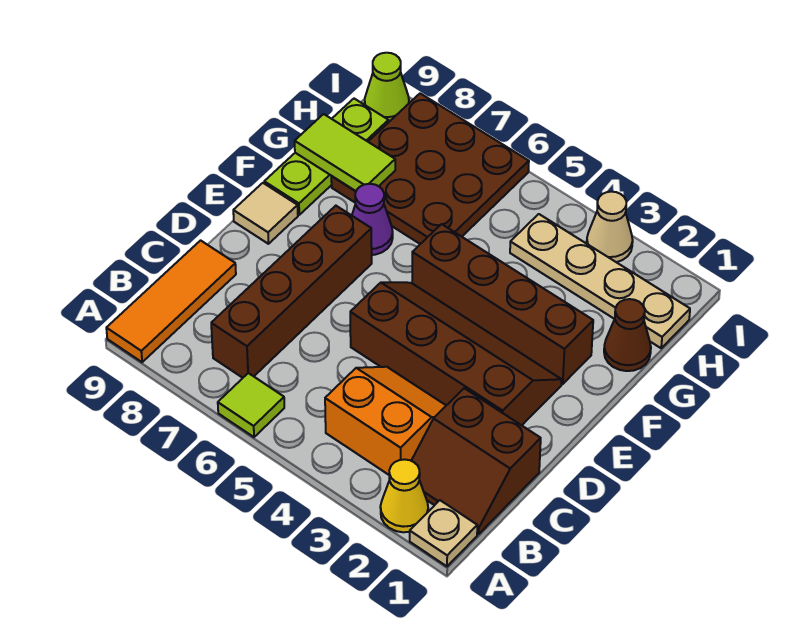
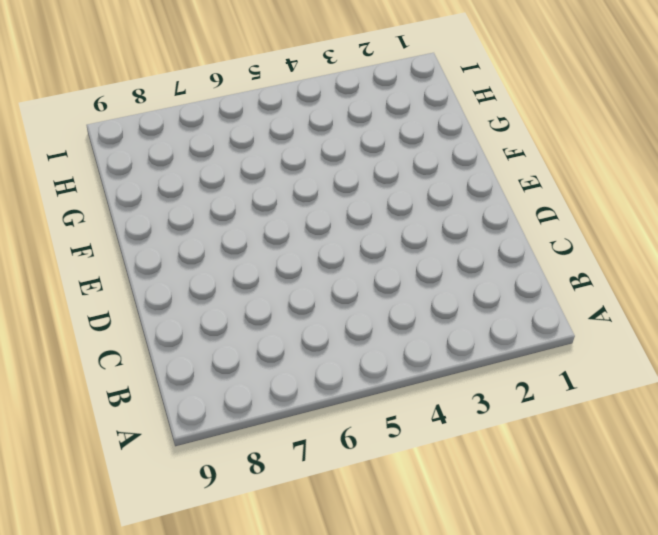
none -> tan plate A1 level 1
none -> yellow cone A2 level 1
none -> lime tile A6 level 1

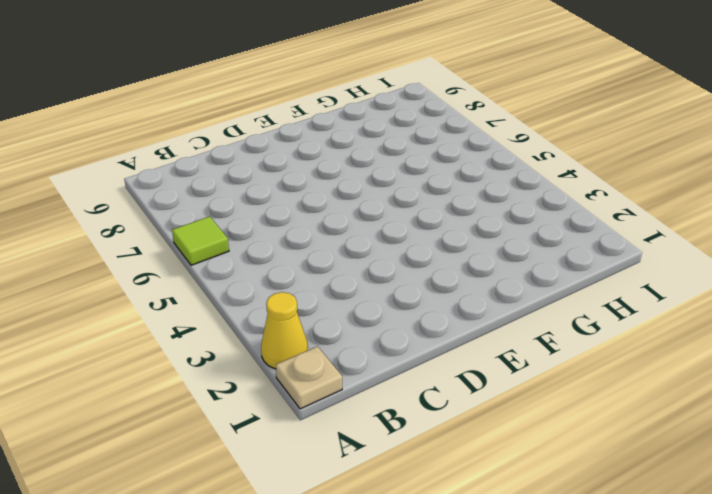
none -> orange tile A9:C9 level 1
none -> brown slope B1:C2 level 1 top C
none -> orange slope B3:C4 level 1 top B

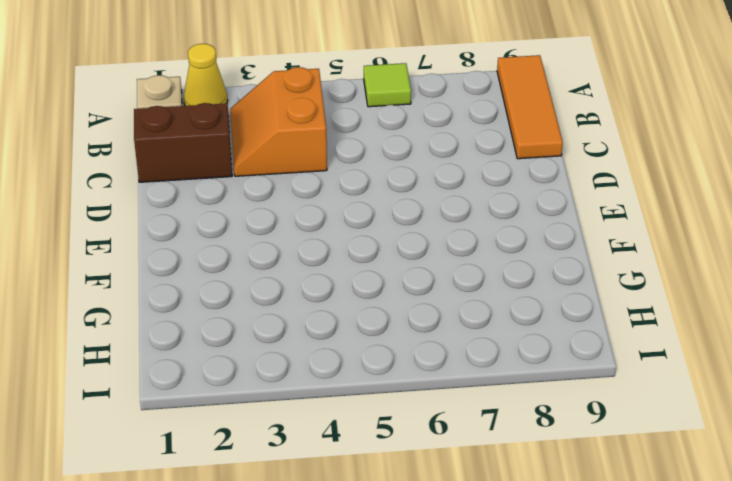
orange slope B3:C4 level 1 top 4 -> orange slope B3:C4 level 1 top B
none -> brown brick B7:E7 level 1
none -> brown slope D2:E5 level 1 top D
none -> tan tile E9 level 1

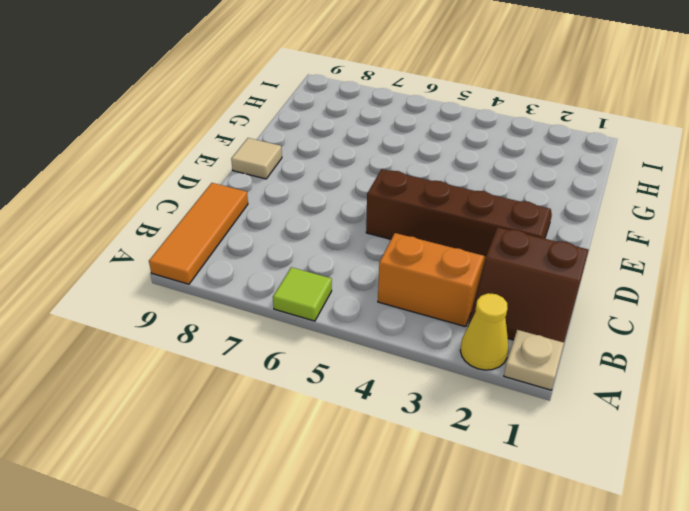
none -> brown brick B7:E7 level 1
none -> brown brick F2:F5 level 1
none -> purple cone F7 level 1

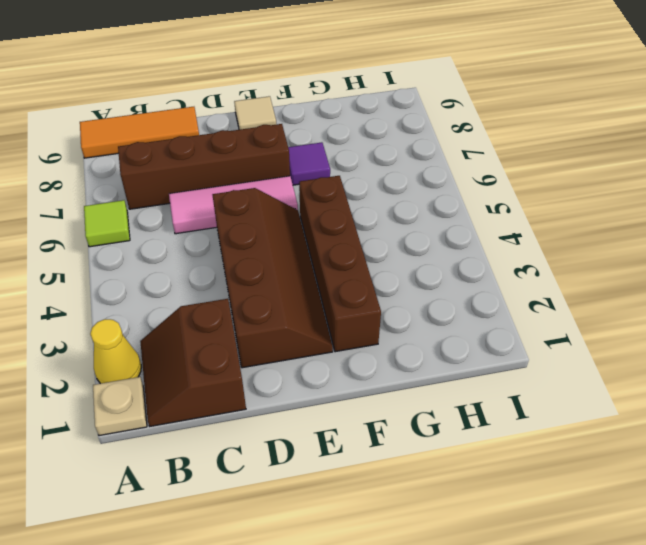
pink tile C6:E6 level 1 -> none
purple tile F7 level 1 -> purple cone F7 level 1
none -> orange slope B3:C4 level 1 top B
none -> lime plate F9:H9 level 1
none -> brown cone G1 level 1

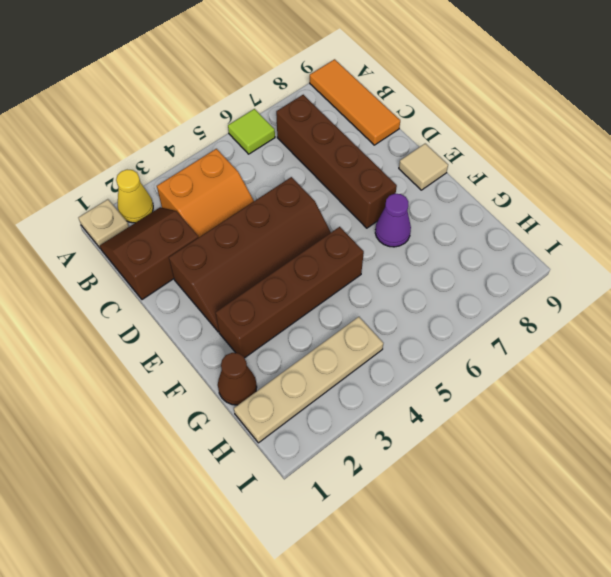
none -> lime plate F9:H9 level 1
none -> brown plate G6:I8 level 1
none -> tan cone I3 level 1

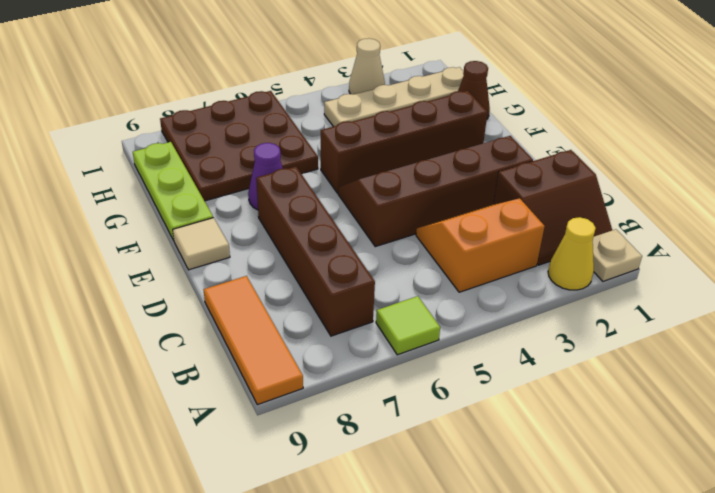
none -> lime cone I9 level 1
none -> lime tile G8:G9 level 2

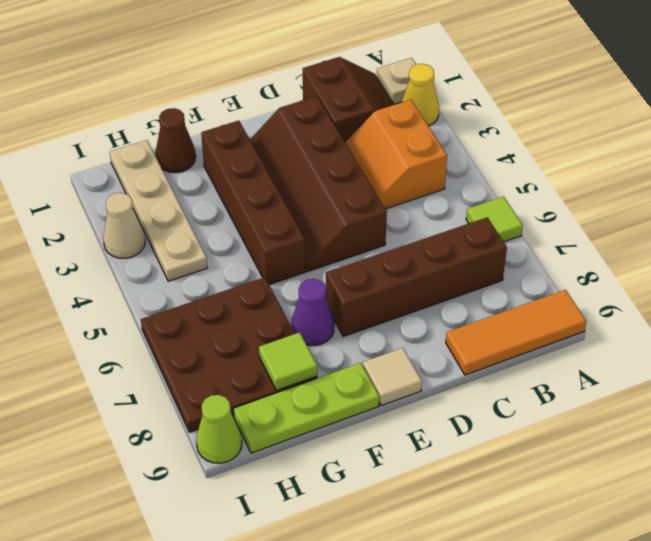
lime tile G8 level 2 -> lime tile G8:G9 level 2

